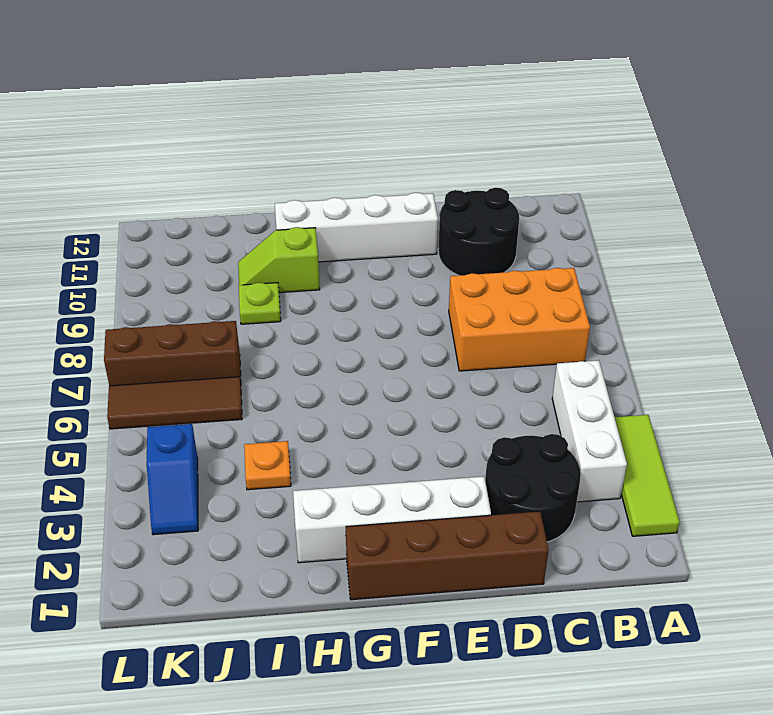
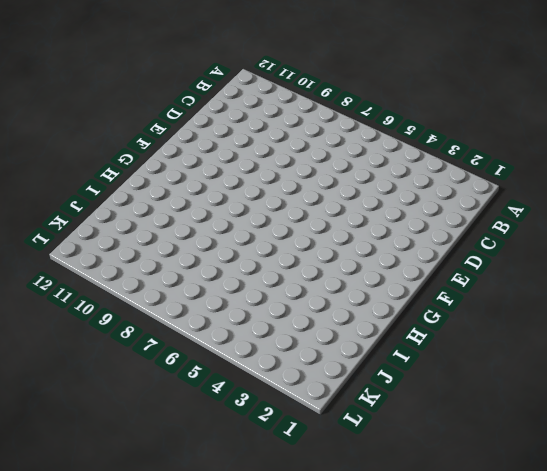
none -> lime tile A2:A4 level 1
none -> white brick B3:B5 level 1
none -> orange brick B7:D8 level 1

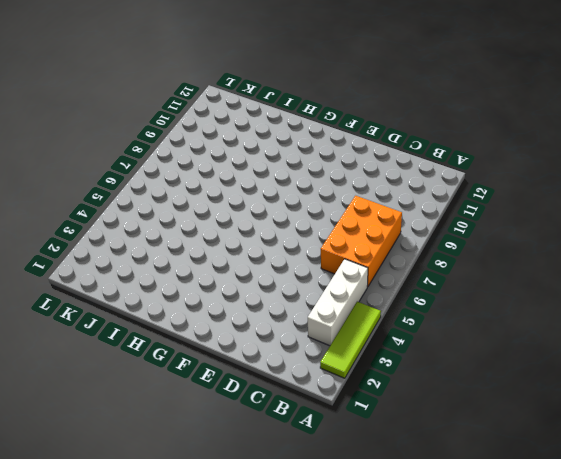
orange brick B6:C8 level 1 -> orange brick B7:D8 level 1
none -> black round brick C2:D3 level 1
none -> black round brick C10:D11 level 1
none -> brown brick D1:G1 level 1

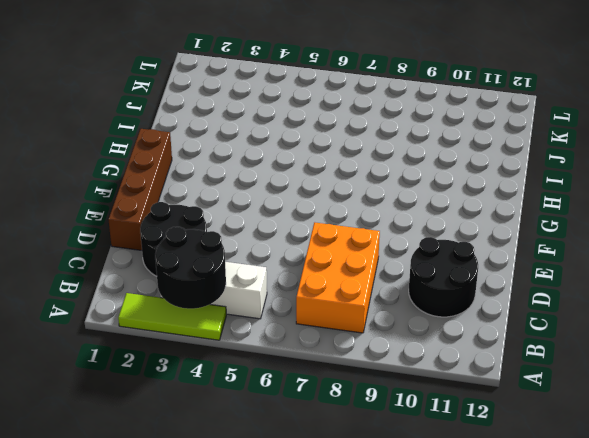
black round brick A3:B4 level 2 -> none
none -> white brick E2:H2 level 1
none -> white brick E11:H11 level 1
none -> lime slope H10:I10 level 1 top H

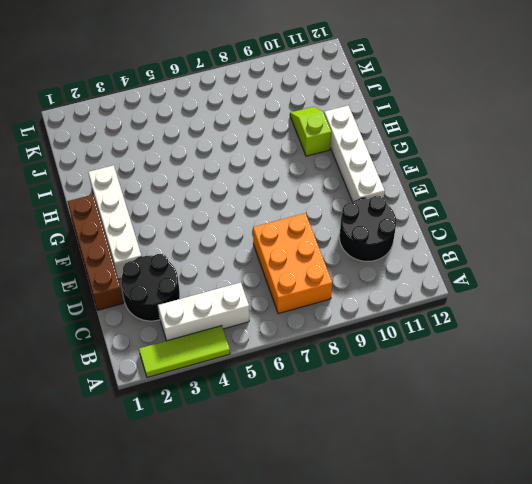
none -> orange plate I4 level 1
none -> lime plate I9 level 1
none -> brown tile J6:L6 level 1

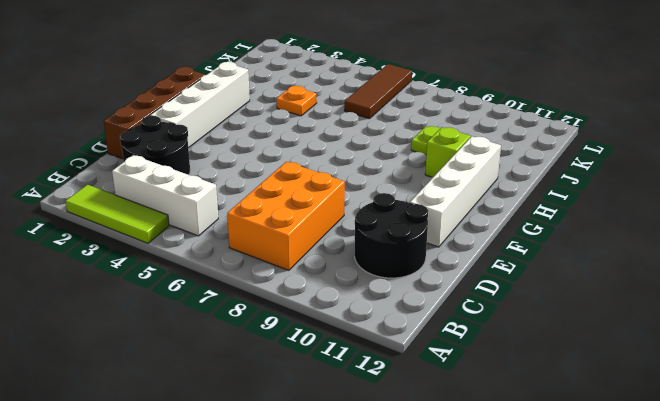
none -> brown brick J7:L7 level 1
none -> blue slope K3:K4 level 1 top 4

